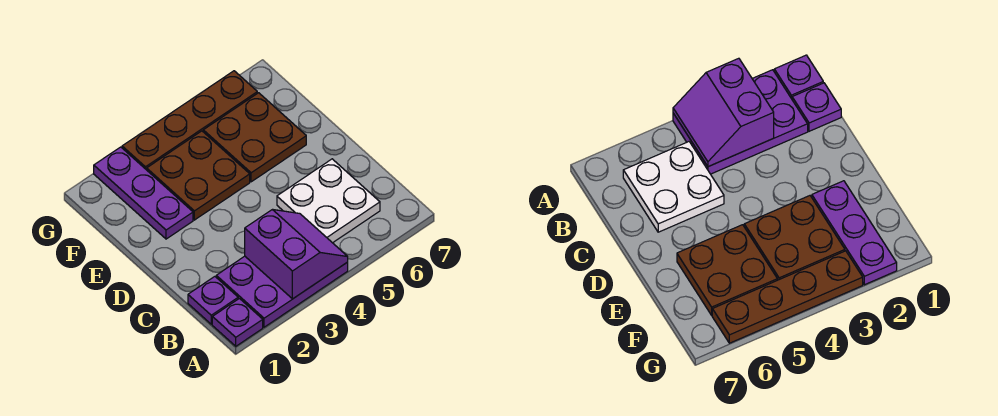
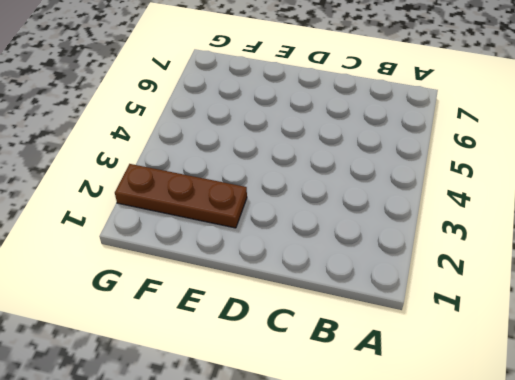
brown plate E2:G2 level 1 -> purple plate E2:G2 level 1
none -> purple plate A1 level 1
none -> purple plate A2:B4 level 1

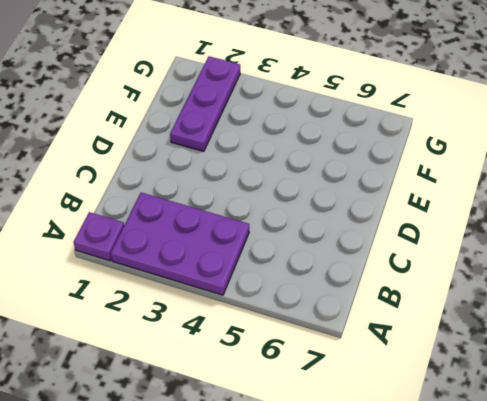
none -> purple plate B1 level 1
none -> white plate B5:C6 level 1

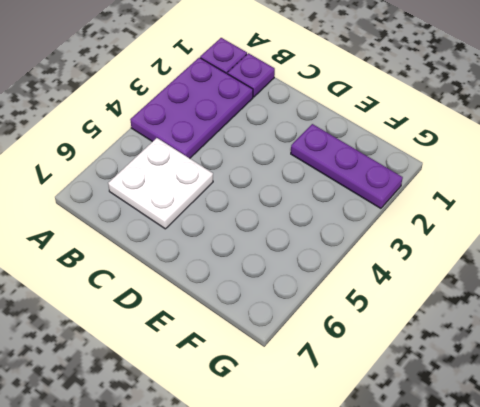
none -> brown plate E3:F4 level 1
none -> brown plate E5:F6 level 1

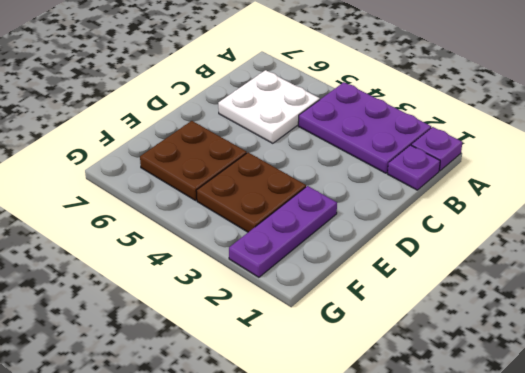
none -> brown plate G3:G6 level 1
none -> purple slope A3:B4 level 2 top 3

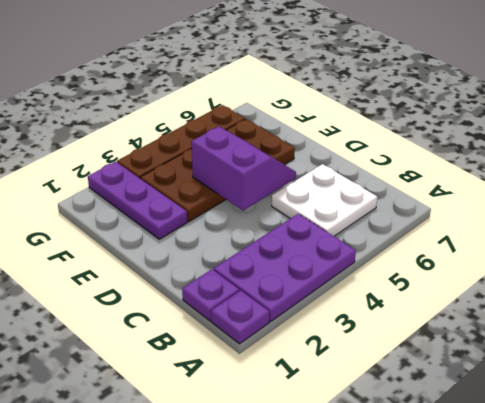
purple slope D4:E5 level 2 top 4 -> purple slope A3:B4 level 2 top 3

